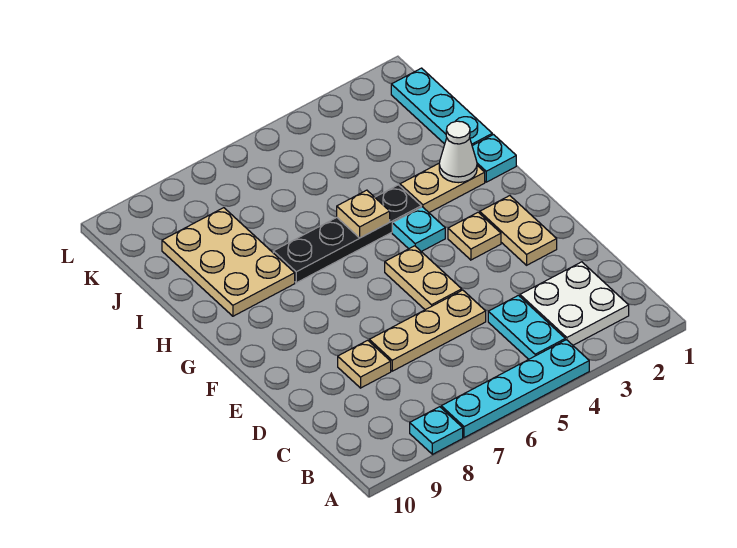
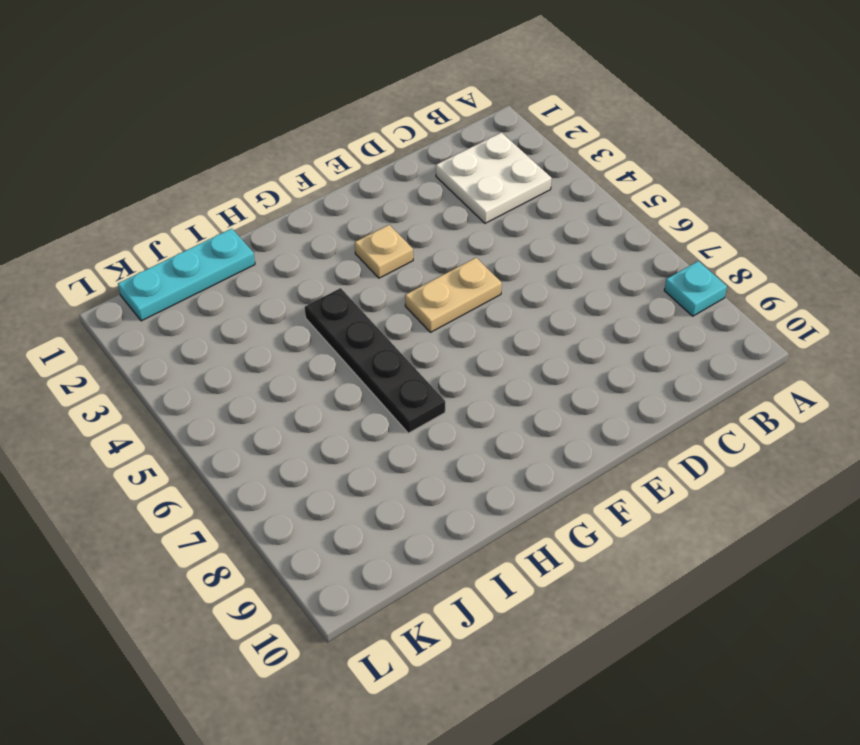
none -> cyan plate A4:A7 level 1
none -> cyan plate B4:C4 level 1
none -> tan plate D5:D7 level 1

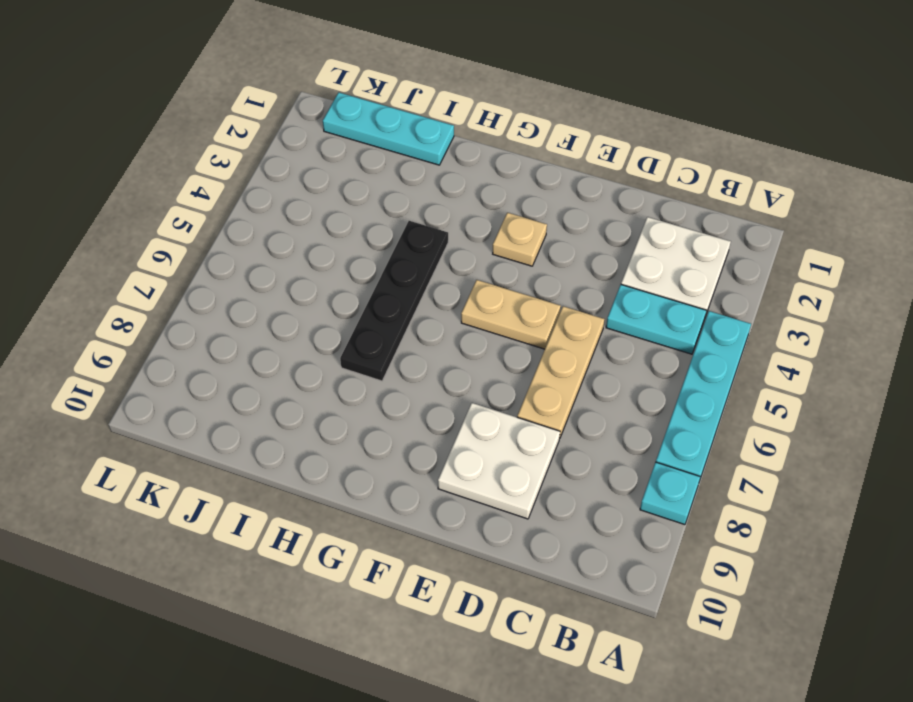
white plate D8:E9 level 1 -> tan plate D8 level 1
none -> tan plate E2:F2 level 1
none -> cyan plate G4 level 1
none -> cyan plate H1 level 1

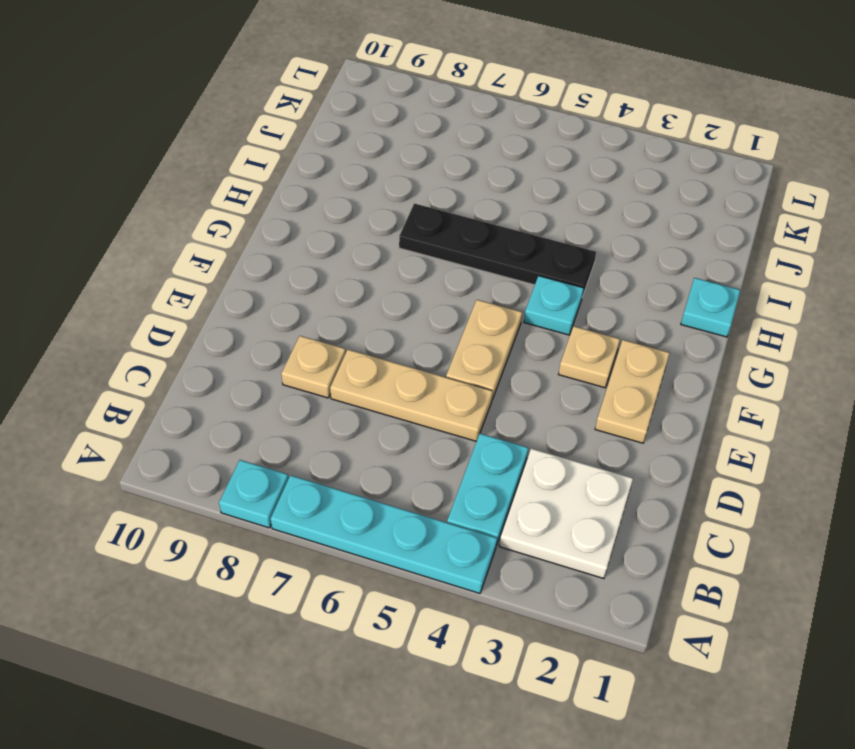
none -> tan plate H2:H3 level 1
none -> tan plate H8:J9 level 1
none -> cyan plate I1:K1 level 1

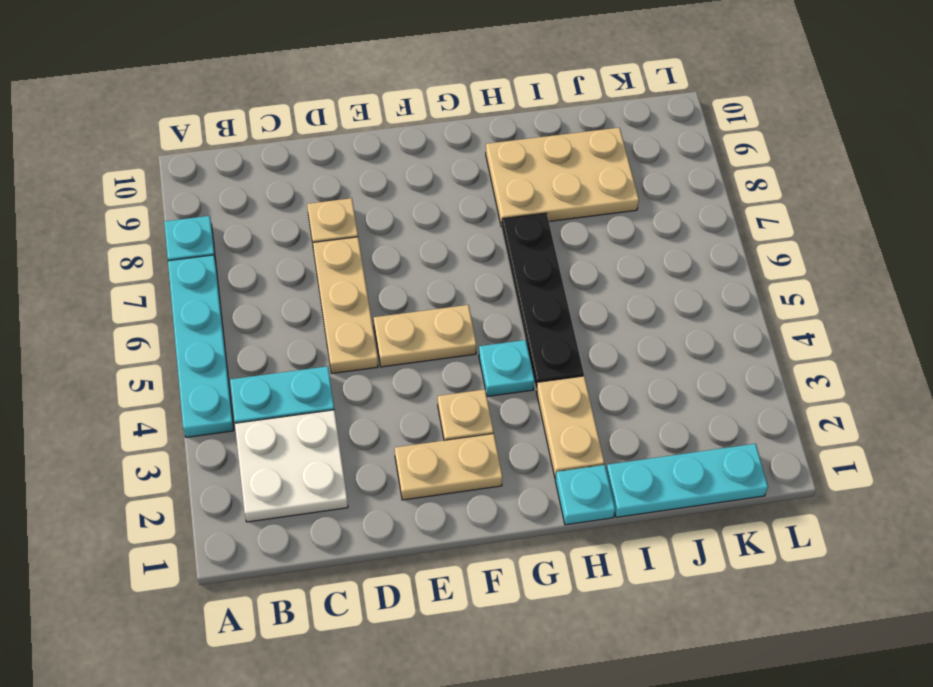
none -> white cone H2 level 2
none -> tan plate H5 level 2

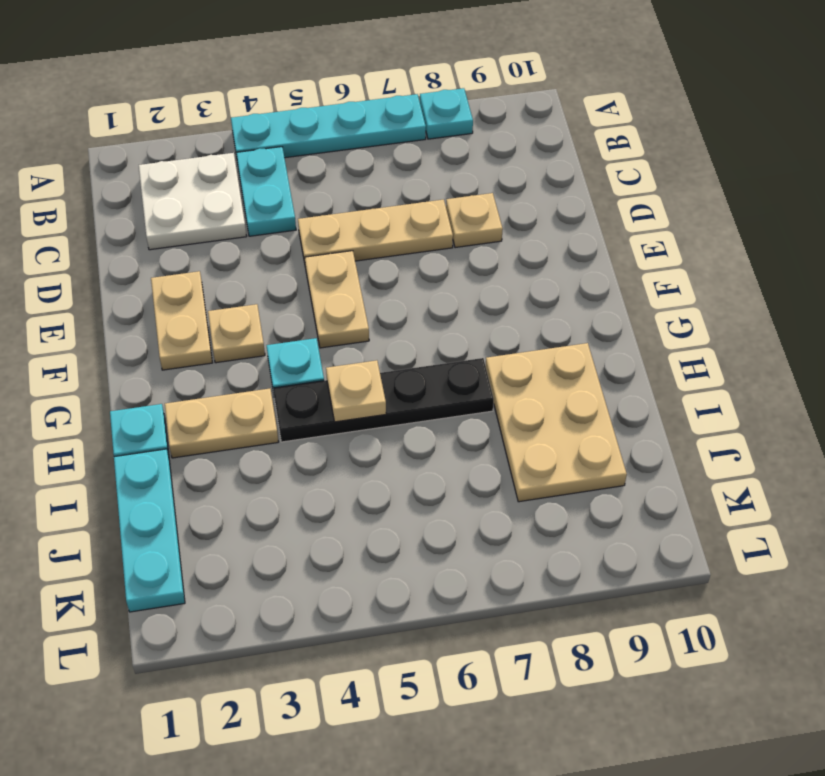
none -> white cone H2 level 2

